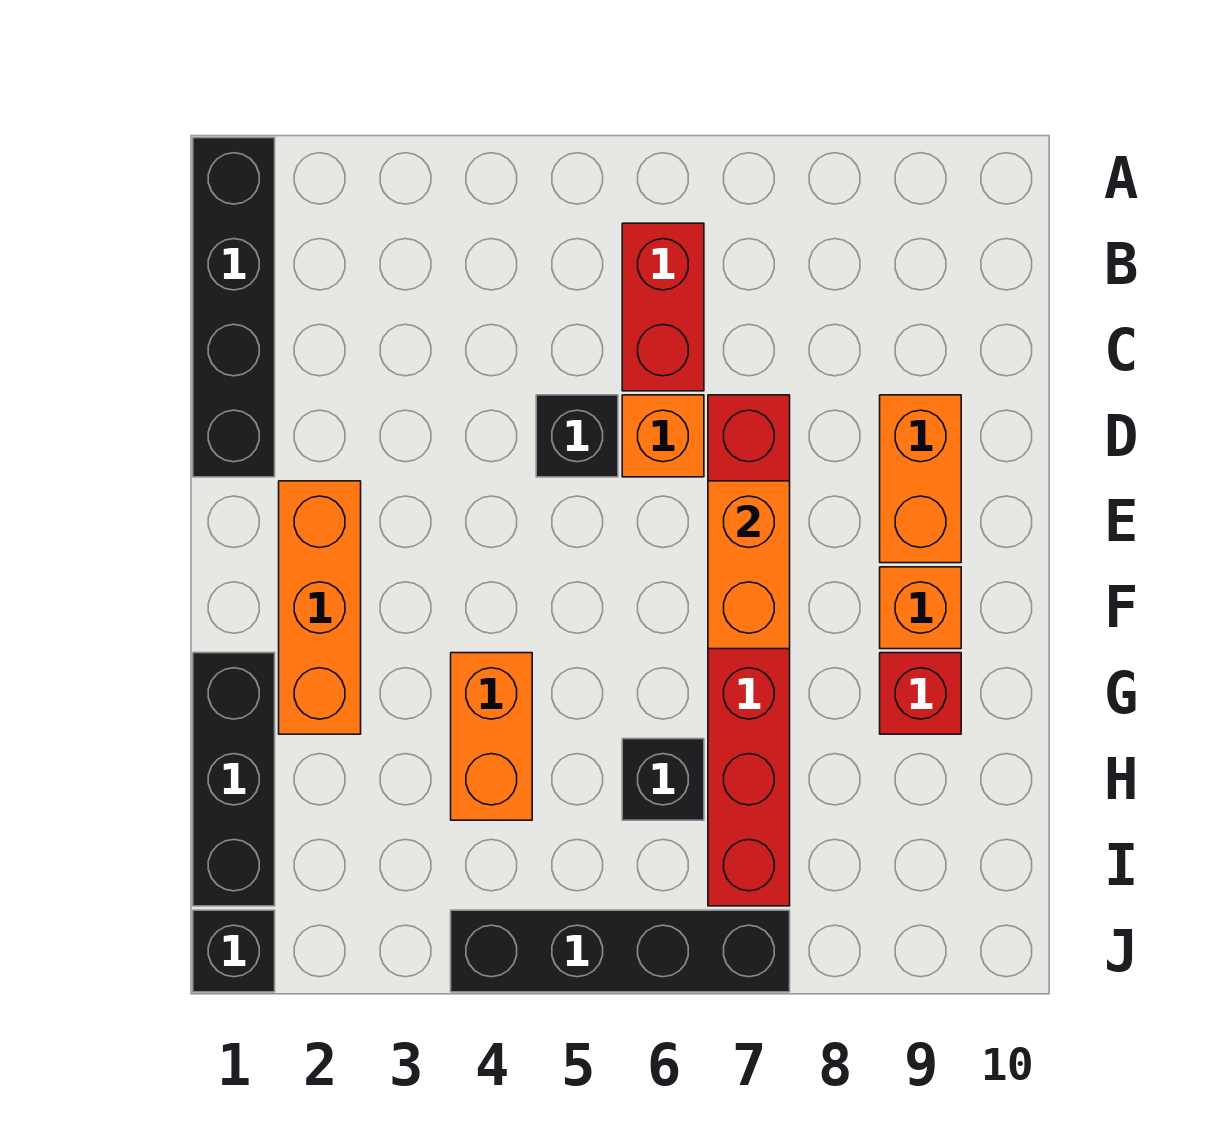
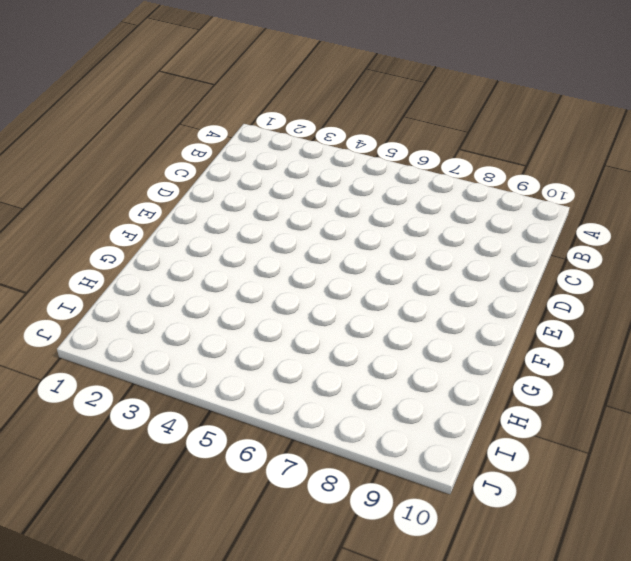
none -> black brick A1:D1 level 1
none -> red brick B6:C6 level 1
none -> black brick D5 level 1

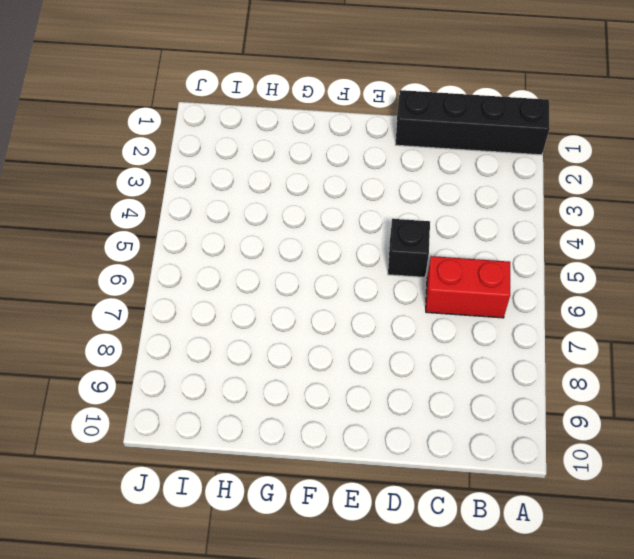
none -> orange brick D6 level 1
none -> red brick D7:I7 level 1
none -> orange brick D9:E9 level 1

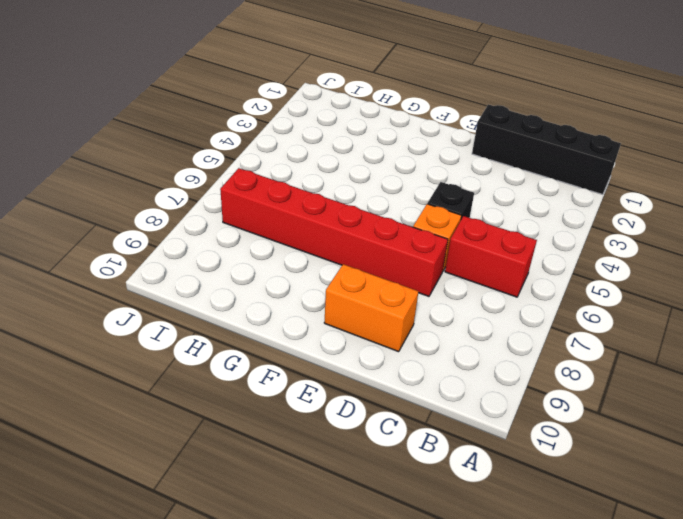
none -> orange brick E2:G2 level 1
none -> orange brick F9 level 1
none -> black brick G1:I1 level 1

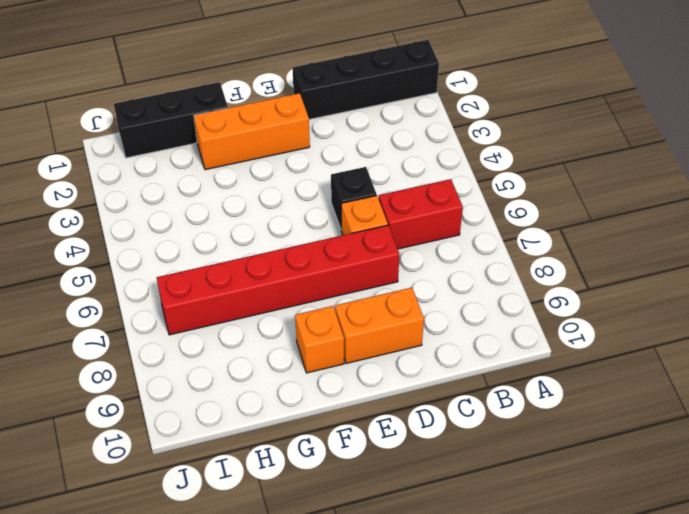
none -> orange brick G4:H4 level 1
none -> red brick G9 level 1
none -> black brick H6 level 1

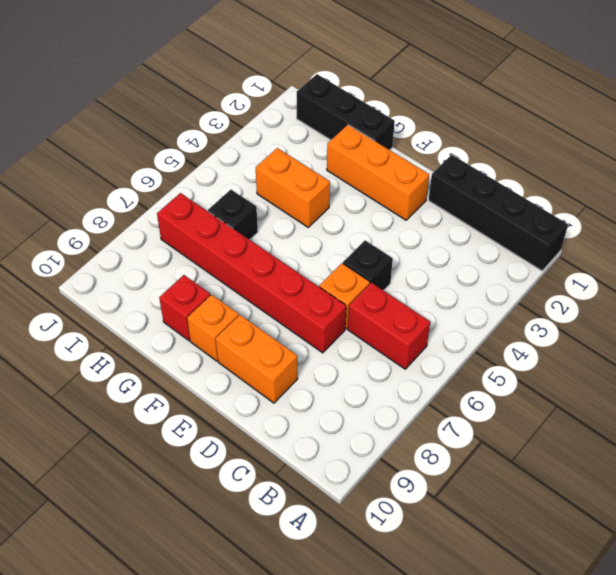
none -> black brick J1 level 1
none -> black brick J4:J7 level 1
none -> orange brick E7:F7 level 2

